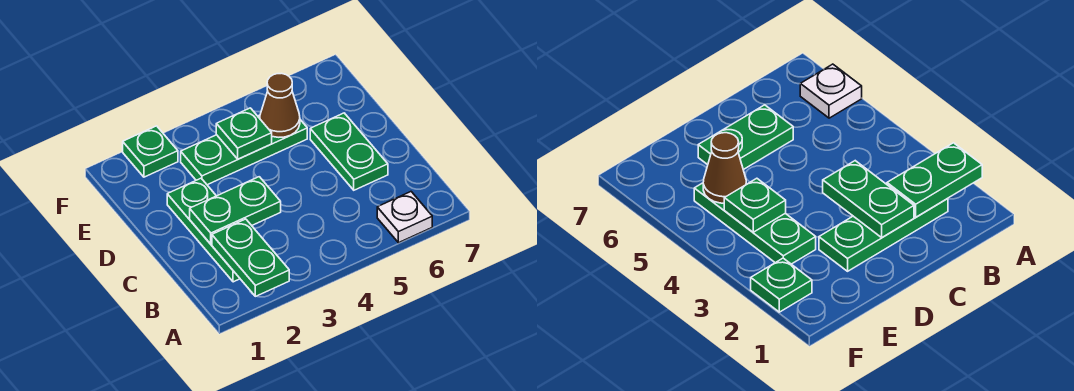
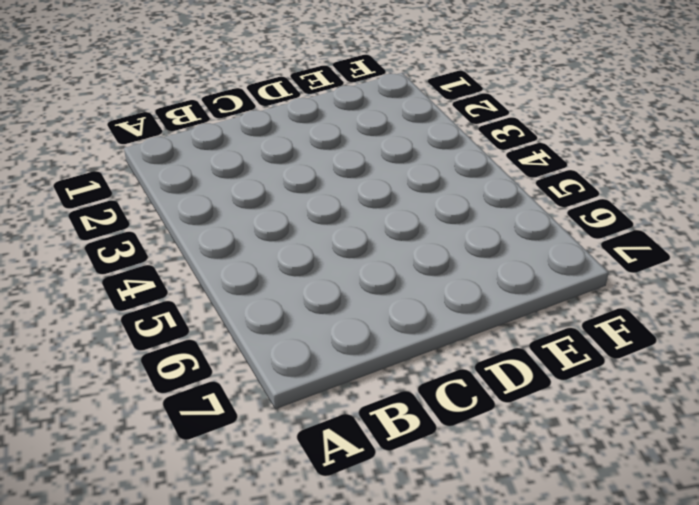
none -> white plate A6 level 1
none -> green plate B2:D2 level 1

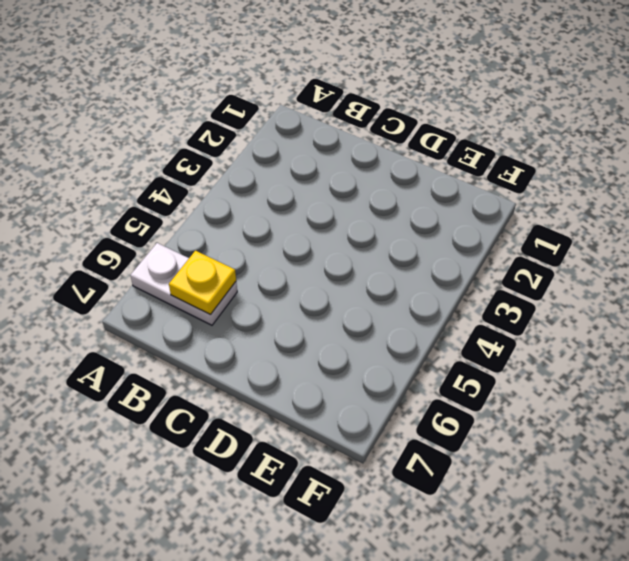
white plate A6:B6 level 1 -> white plate A6 level 1
yellow plate B6 level 2 -> none
none -> green plate B2:D2 level 1
none -> green plate C6:D6 level 1

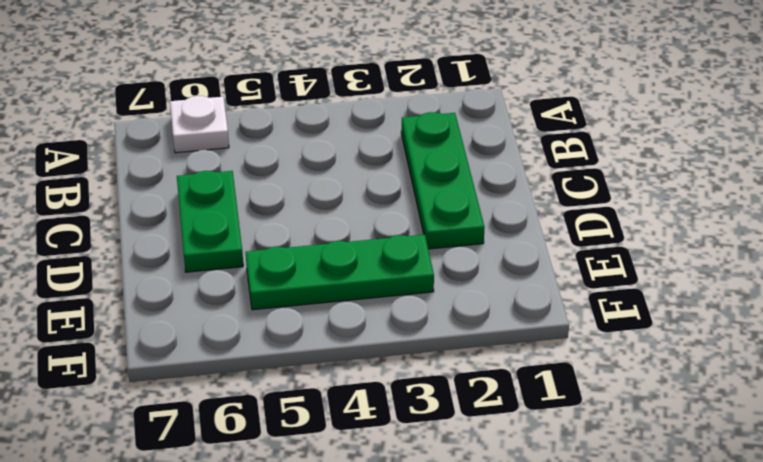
none -> green plate F2 level 1
none -> green plate A2:B2 level 2

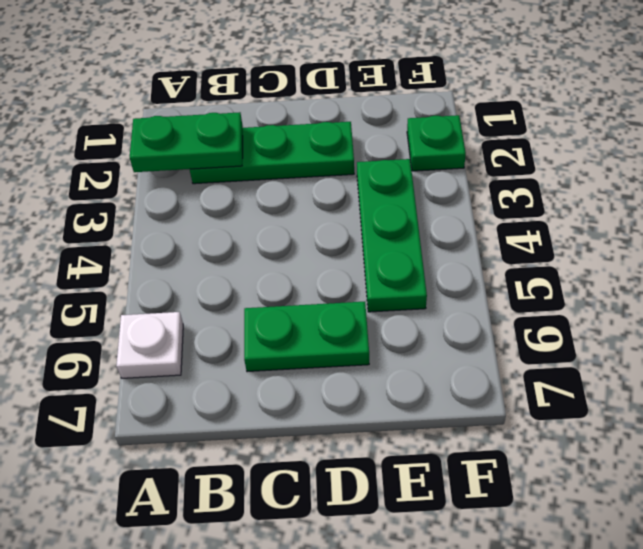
none -> green plate C2:C3 level 2
none -> green plate E4 level 2

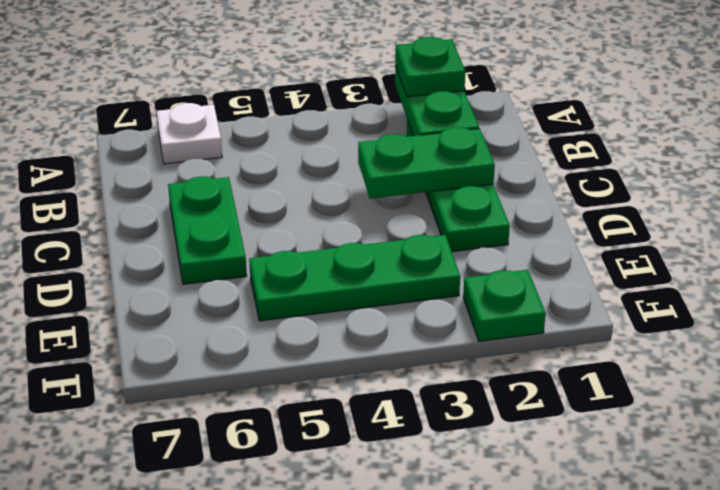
green plate A2 level 3 -> green plate E4 level 2
none -> brown cone E5 level 2

